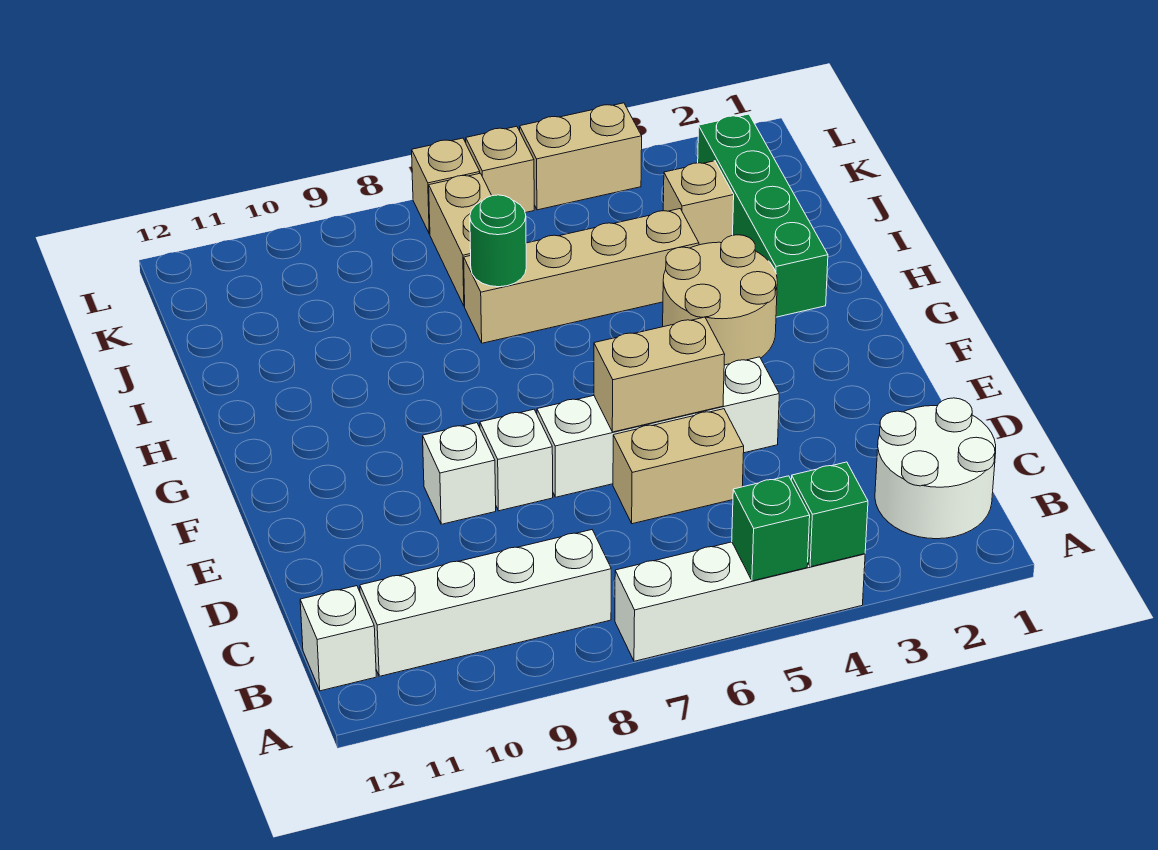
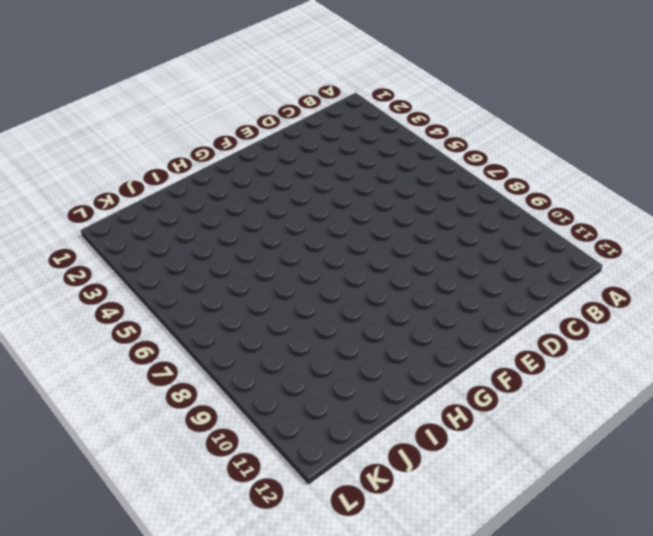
none -> white brick A4:A7 level 1
none -> white round brick B1:C2 level 1
none -> white brick B8:B11 level 1

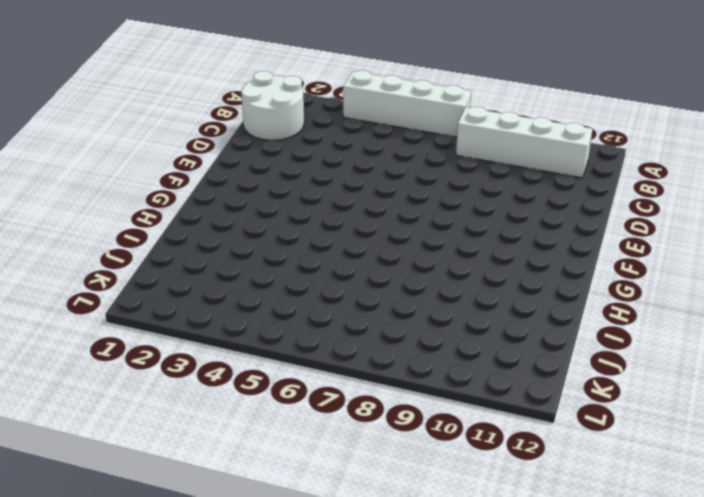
none -> white brick B12 level 1
none -> tan brick D5:D6 level 1
none -> white brick E4:E7 level 1

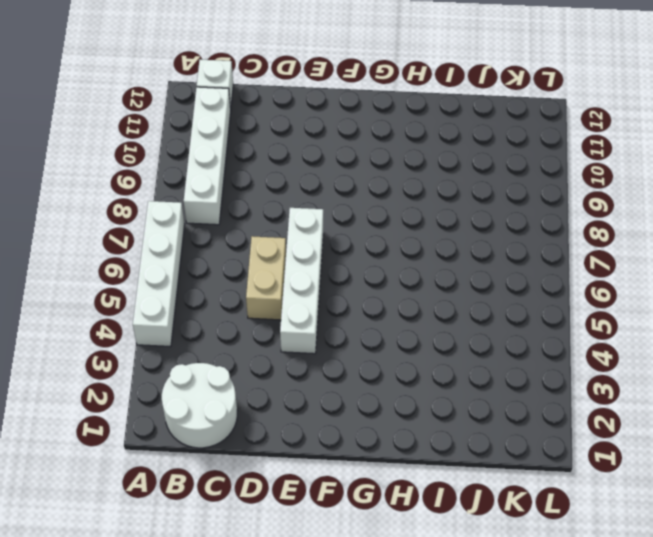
none -> white brick E8 level 1
none -> white brick E9 level 1
none -> tan round brick G3:H4 level 1

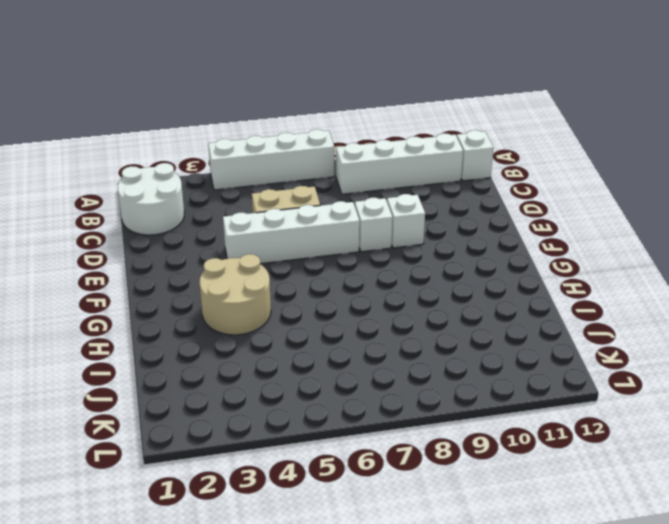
none -> green brick H2:K2 level 1
none -> tan brick I4:I7 level 1
none -> tan brick J3 level 1

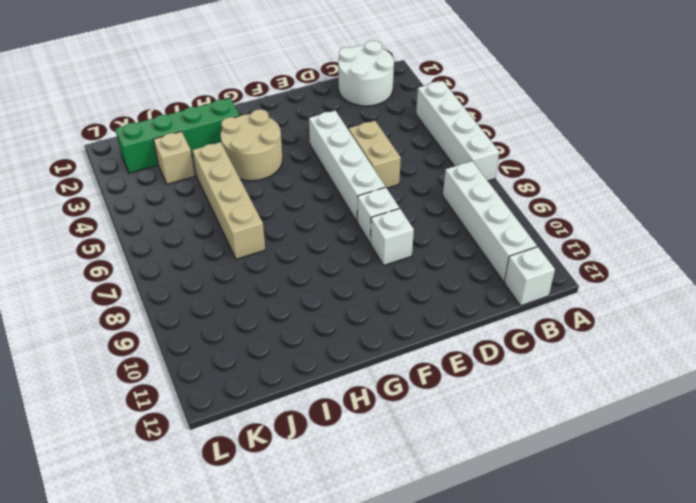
none -> tan brick J7:K7 level 1
none -> tan brick L4:L5 level 1
none -> tan brick L6 level 1

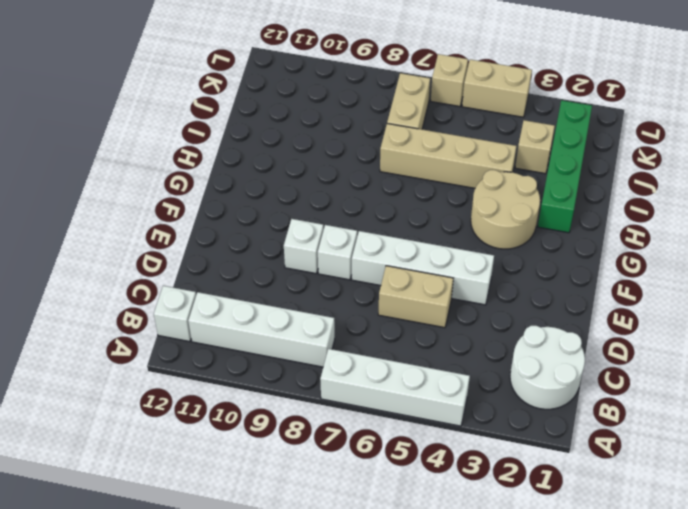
none -> tan brick L7 level 1
none -> green brick A4 level 2
none -> green brick A5 level 2

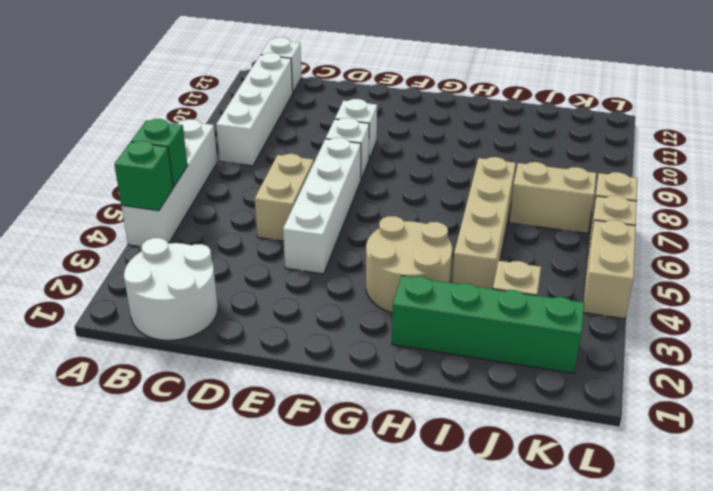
none -> tan brick E5:E6 level 2
none -> green round brick I7 level 2

